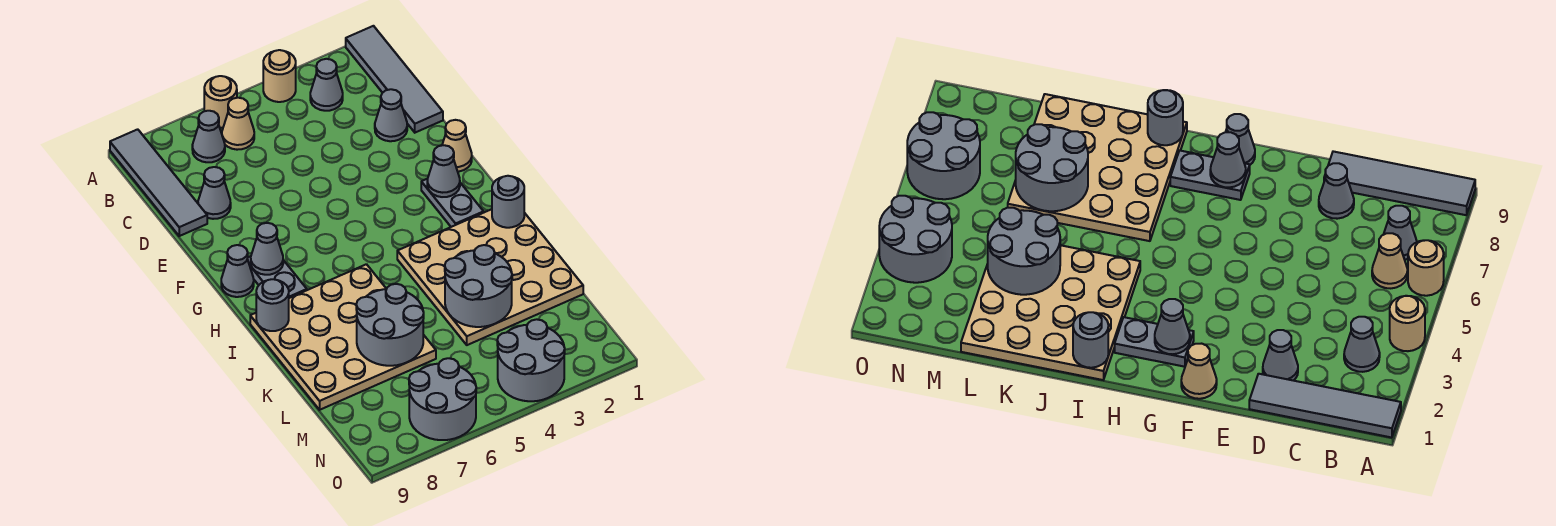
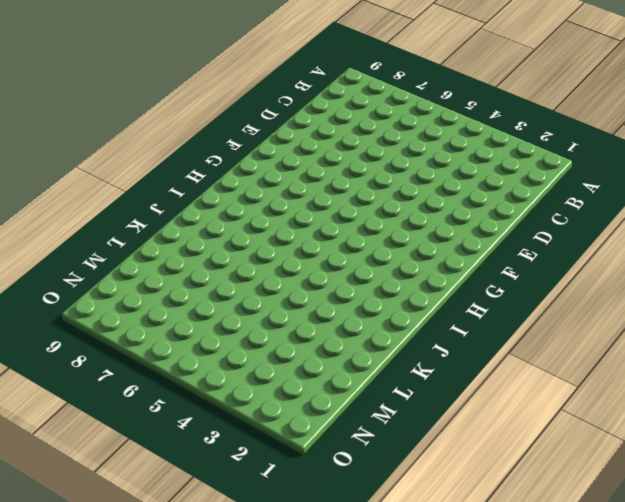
none -> grey tile A1:D1 level 1
none -> tan round brick A4 level 1
none -> tan round brick A6 level 1

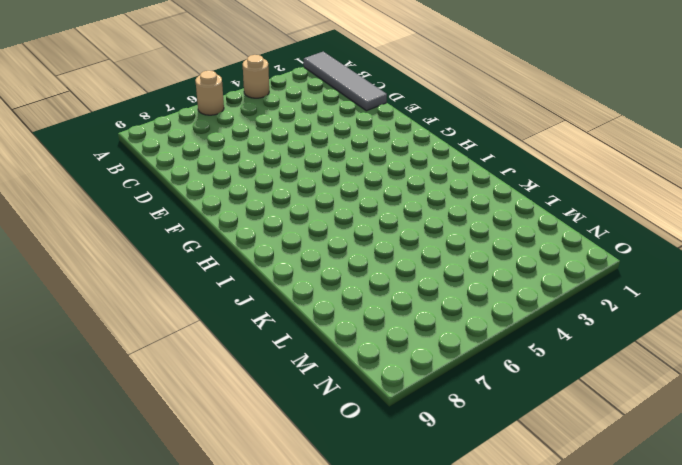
none -> grey tile A9:D9 level 1
none -> grey cone B3 level 1
none -> tan cone B6 level 1

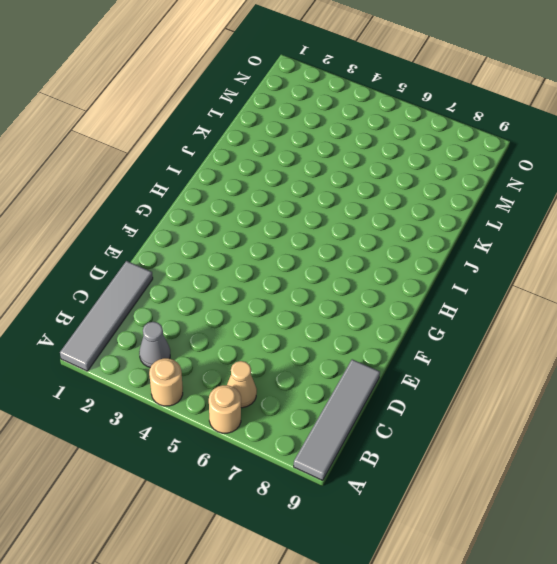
none -> grey cone B7 level 1
none -> grey cone D2 level 1
none -> grey cone D8 level 1

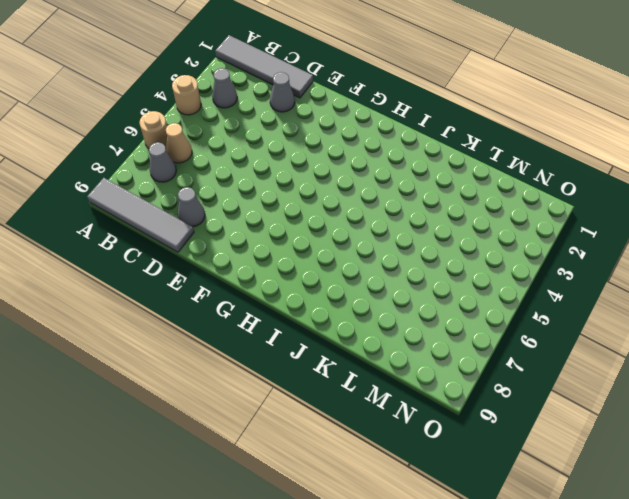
none -> tan cone F1 level 1
none -> grey plate G2:H2 level 1
none -> grey plate G8:H8 level 1

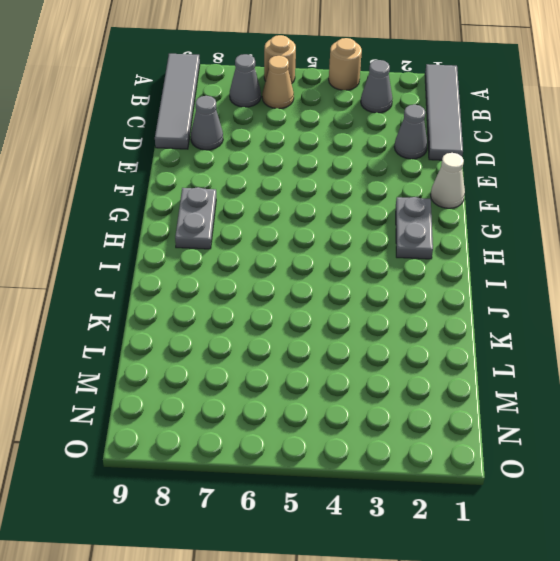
white cone F1 level 1 -> tan cone F1 level 1
none -> grey cone G9 level 1
none -> tan plate I1:L4 level 1
none -> tan plate I6:L9 level 1

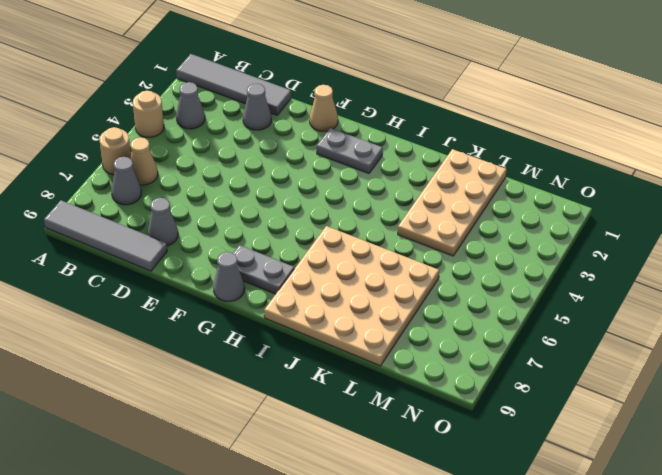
tan plate K1:L4 level 1 -> tan plate I1:L4 level 1
none -> grey round brick N3:O4 level 1
none -> grey round brick N6:O7 level 1
none -> grey cone G2 level 2

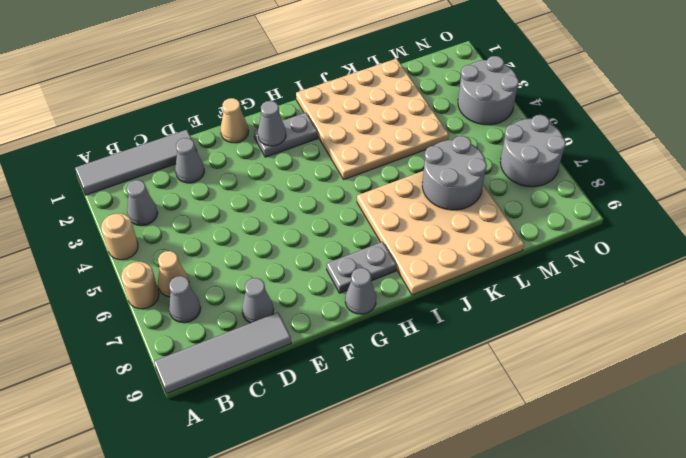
none -> grey cone G8 level 2
none -> grey round brick I1 level 2
none -> grey round brick I9 level 2

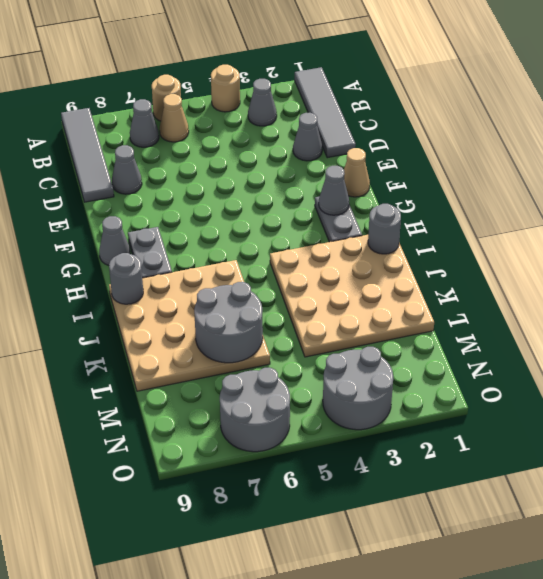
none -> grey cone G8 level 2
none -> grey round brick K3:L4 level 2

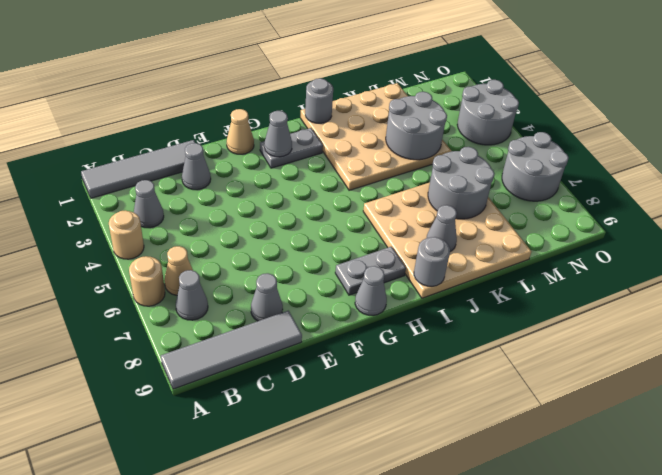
grey cone J8 level 2 -> grey cone G8 level 2

